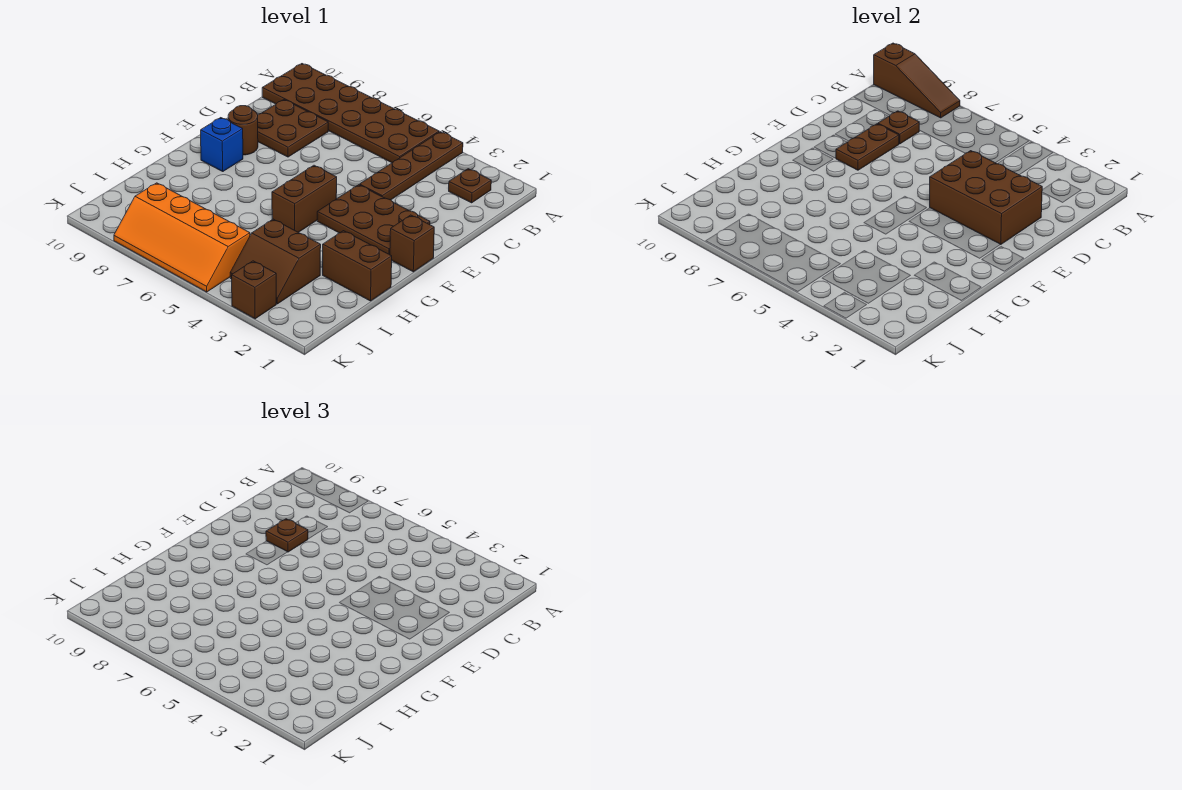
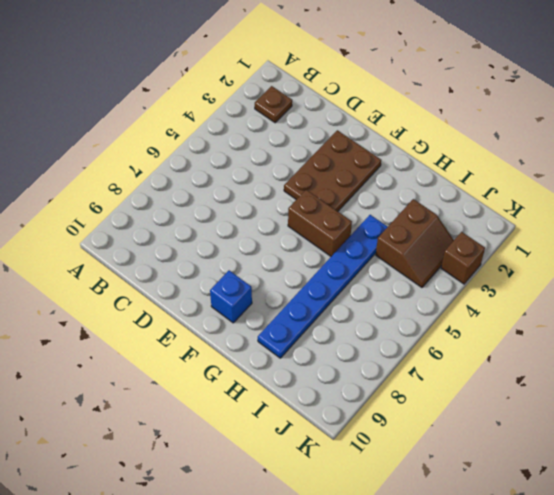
blue plate H4:H9 level 1 -> none
none -> brown plate A4:D4 level 1
none -> brown plate A5:B10 level 1
none -> brown plate C8:D9 level 1

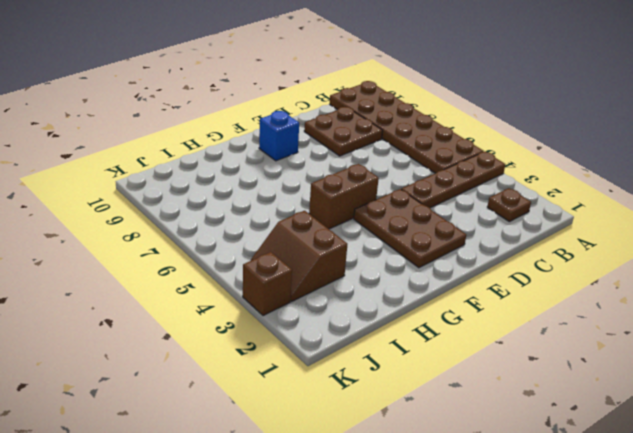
none -> brown round brick E9 level 1
none -> brown brick F1 level 1
none -> brown brick H1:H2 level 1

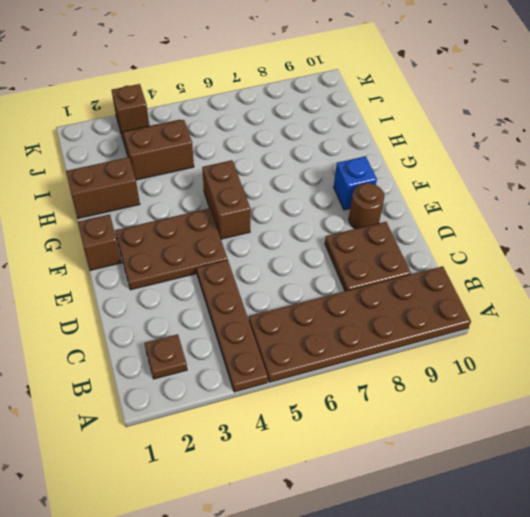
none -> orange slope J5:K8 level 1 top J
none -> brown slope A8:A10 level 2 top 10
none -> brown plate C8 level 2

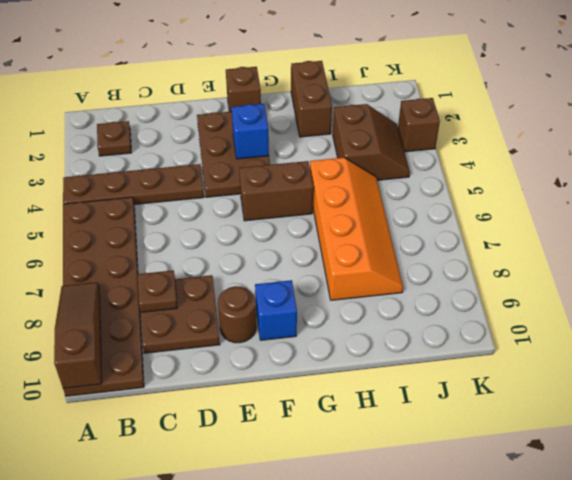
blue brick F3 level 2 -> none
orange slope H5:I8 level 1 top H -> orange slope J5:K8 level 1 top J
none -> brown brick D2:E4 level 2
none -> brown plate D8:E8 level 2
none -> brown plate D8 level 3

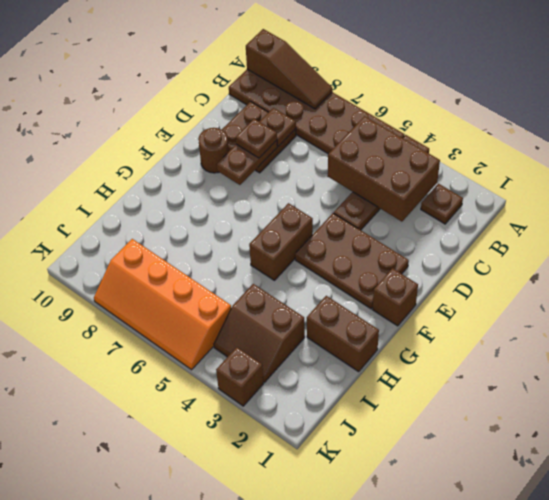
brown brick B3:C5 level 2 -> brown brick D2:E4 level 2
none -> blue brick F9 level 1

